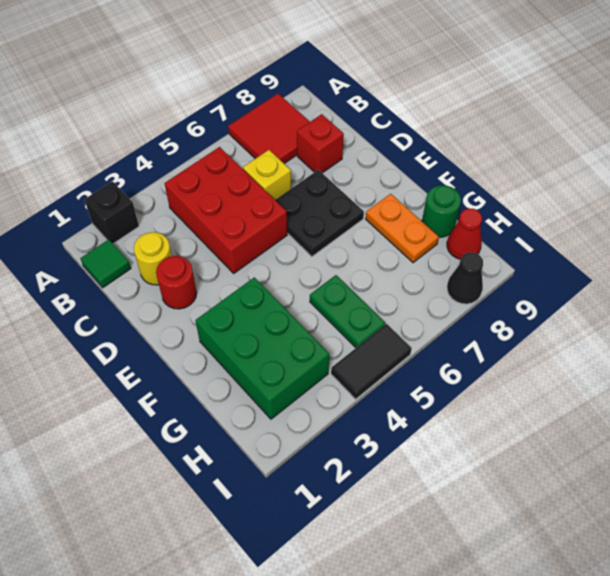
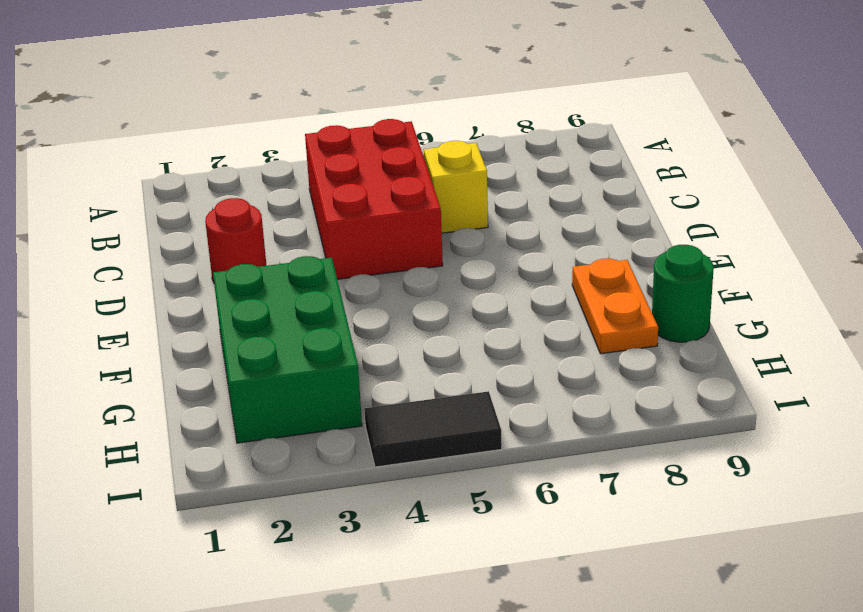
none -> black brick A2 level 1
none -> red tile A7:B8 level 1
none -> green tile B1 level 1

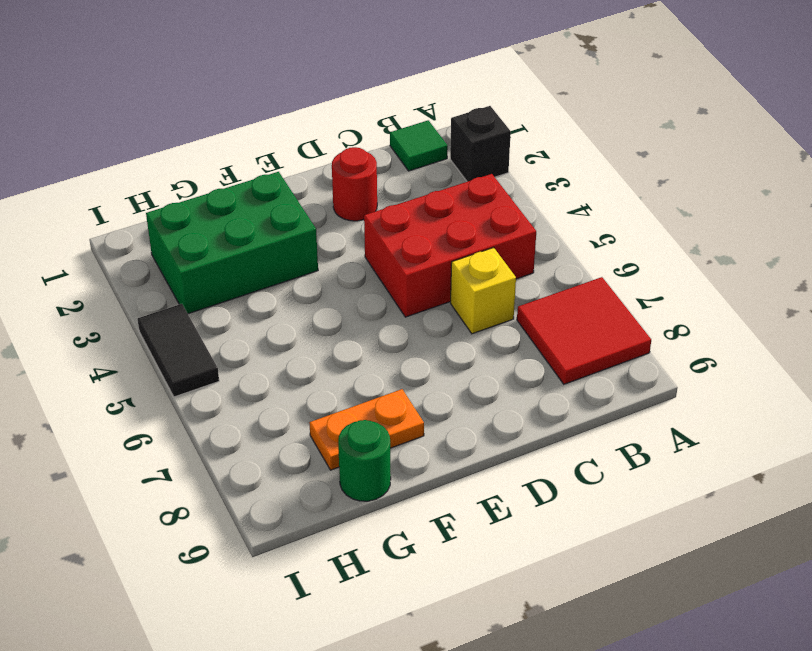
none -> yellow round brick C2 level 1
none -> red brick C8 level 1
none -> black plate D6:E7 level 1

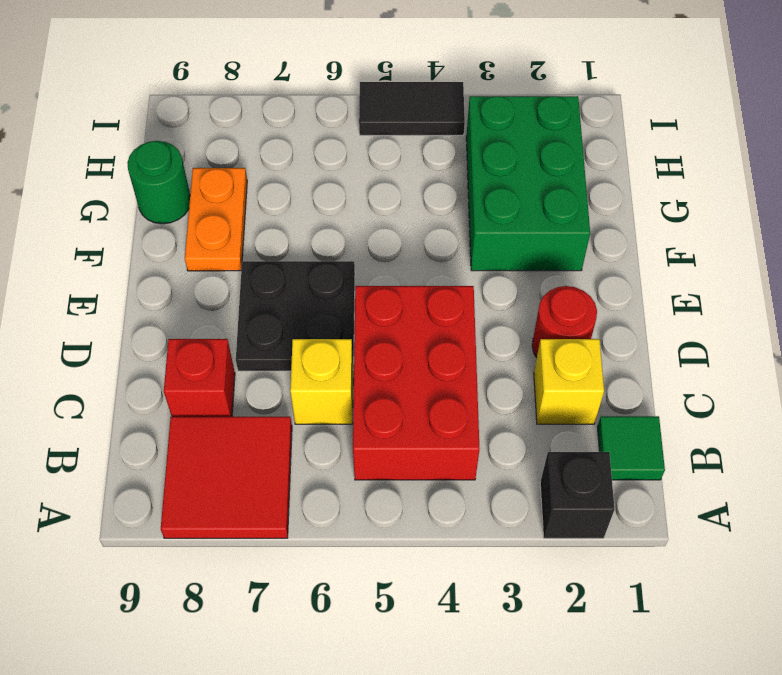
yellow brick C2 level 1 -> yellow round brick C2 level 1
none -> green plate G5:H5 level 1
none -> red cone H9 level 1
none -> black cone I8 level 1

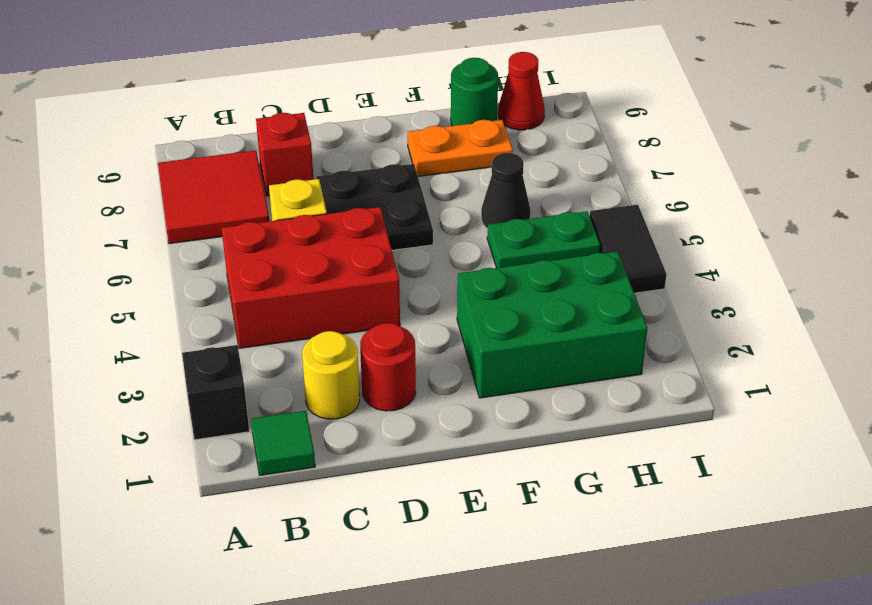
black cone G6 level 1 -> black cone I8 level 1

